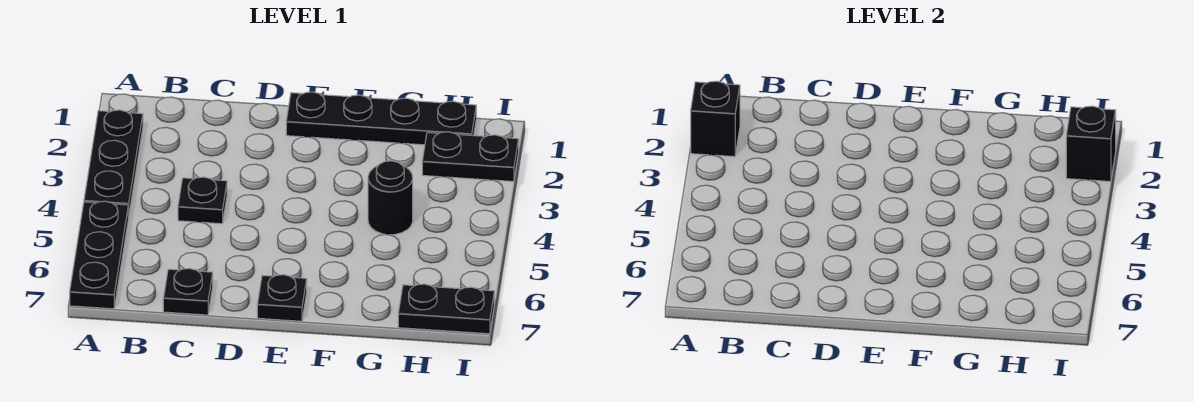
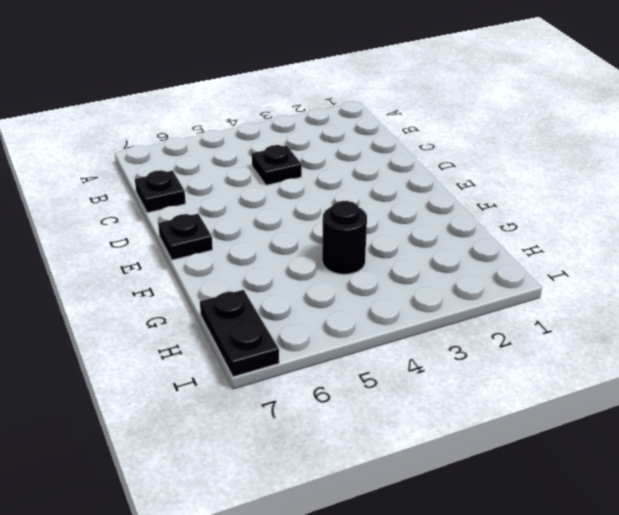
none -> black plate A2:A4 level 1
none -> black plate A5:A7 level 1

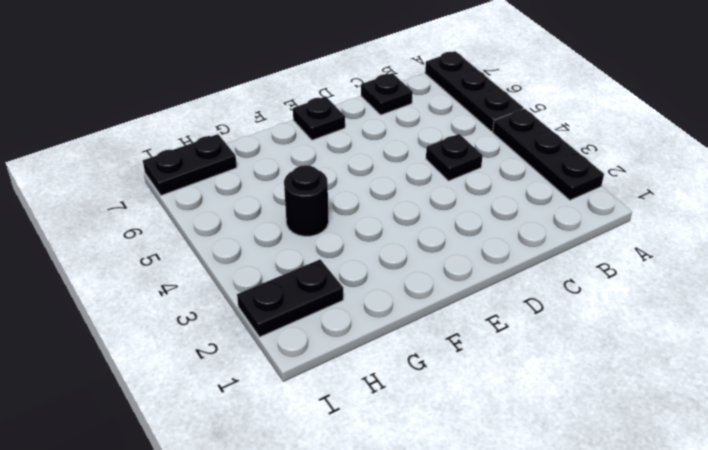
none -> black plate E1:H1 level 1
none -> black brick A2 level 2

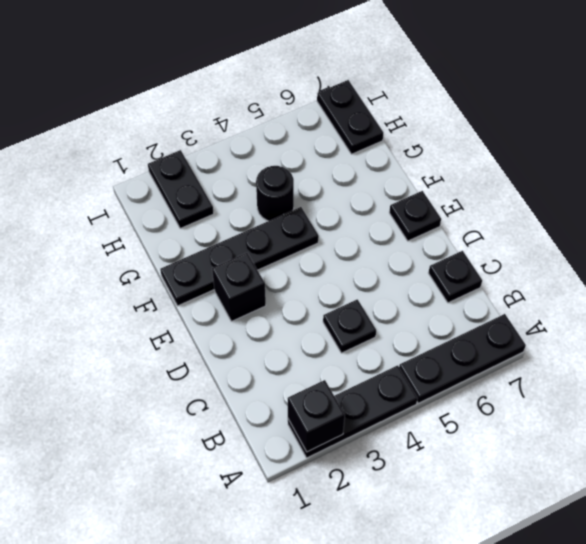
black brick E2 level 1 -> black brick I2 level 2
black plate F1:F4 level 1 -> black plate E1:H1 level 1

